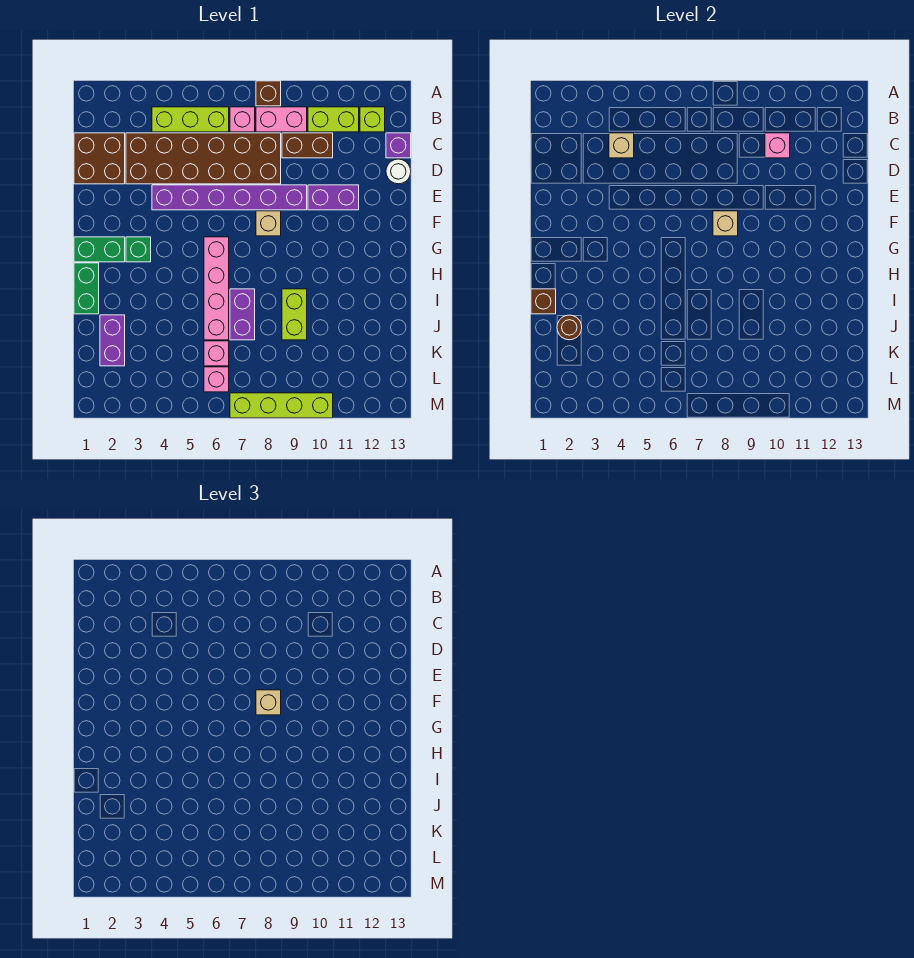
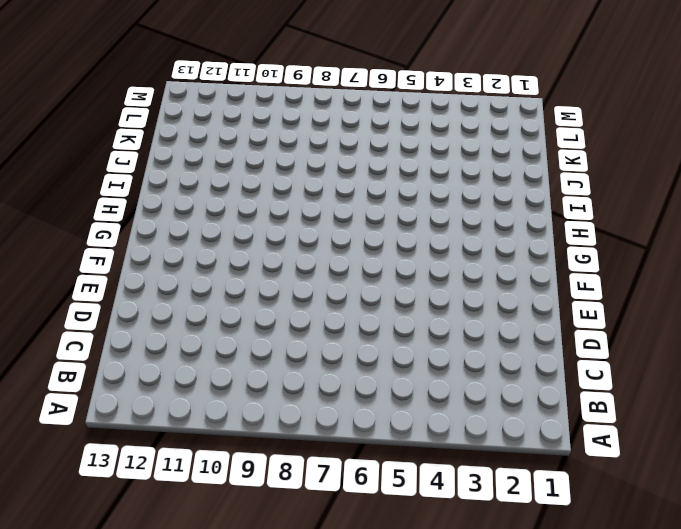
none -> brown brick A8 level 1
none -> lime brick B4:B6 level 1
none -> pink brick B7 level 1
none -> pink brick B8:B9 level 1

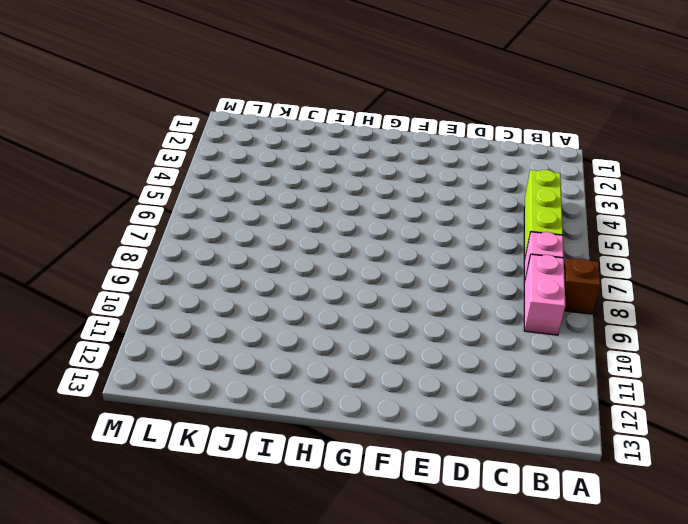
none -> lime brick B10:B11 level 1
none -> lime brick B12 level 1
none -> brown brick C1:D2 level 1
none -> brown brick C3:D8 level 1

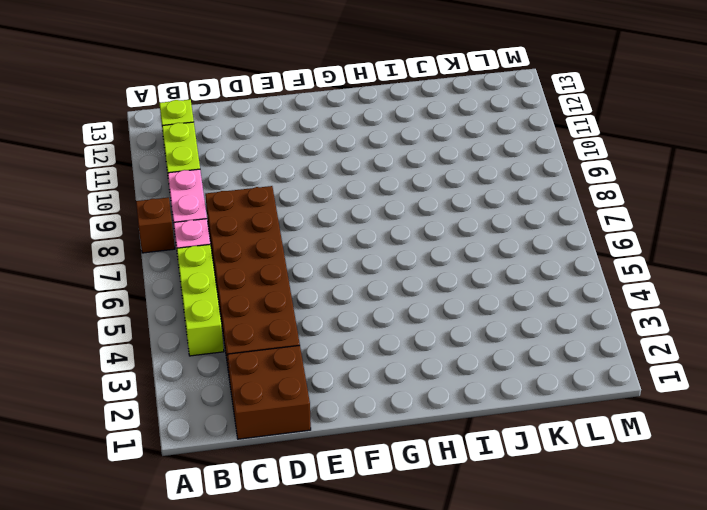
none -> brown brick C9:C10 level 1
none -> purple brick C13 level 1
none -> white round brick D13 level 1
none -> purple brick E4:E9 level 1

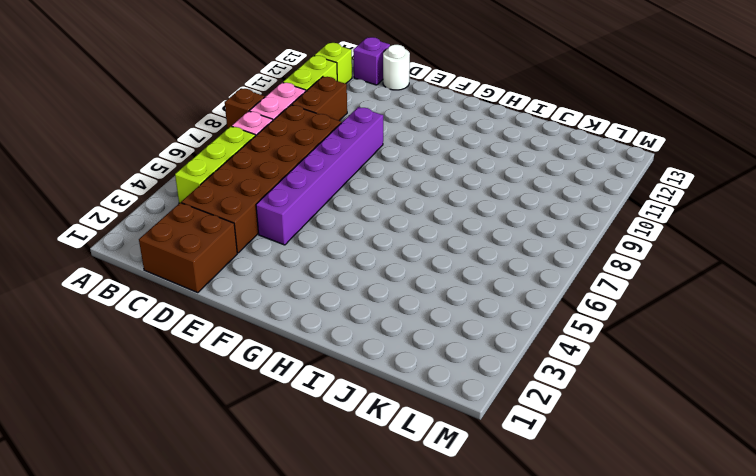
none -> purple brick E10:E11 level 1
none -> tan brick F8 level 1
none -> green brick G1:G2 level 1
none -> green brick G3 level 1

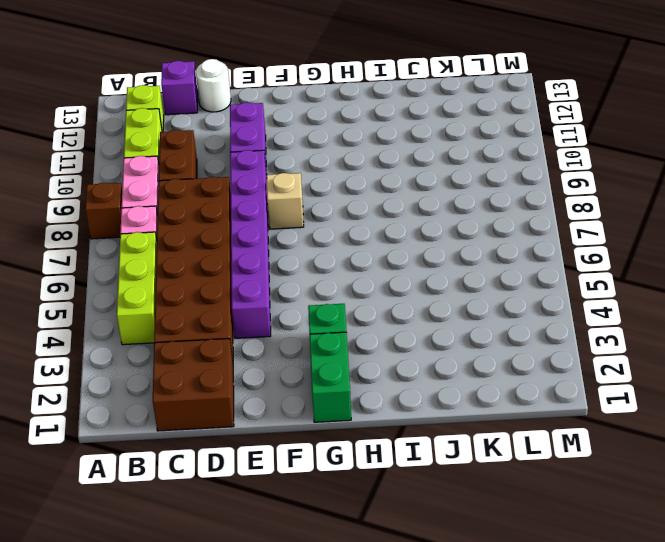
none -> pink brick G6:J6 level 1
none -> green brick H1:I1 level 1
none -> purple brick I7:J7 level 1
none -> lime brick I9:J9 level 1

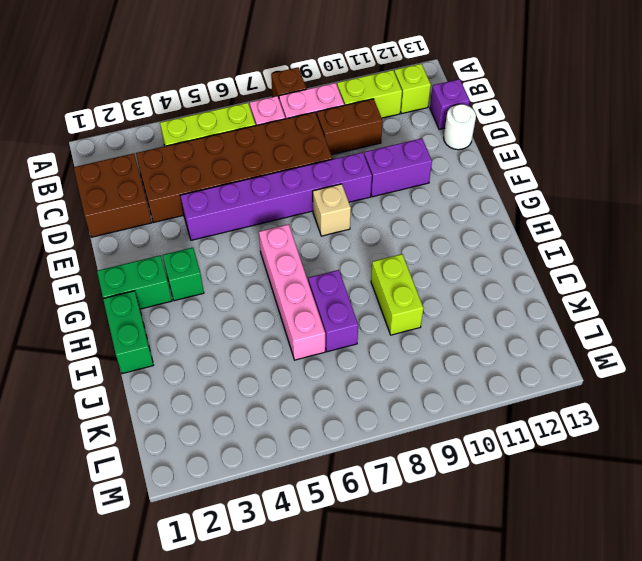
none -> purple brick J2:K2 level 1
none -> pink brick K6 level 1
none -> pink brick L6 level 1
none -> lime brick M7:M10 level 1

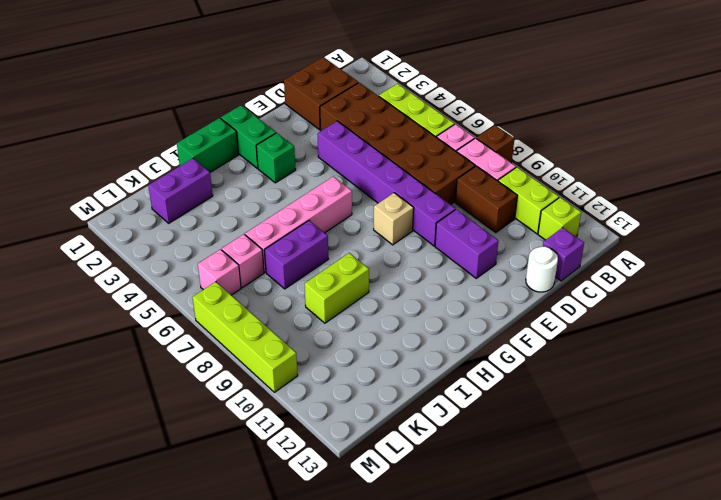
none -> tan brick C4 level 2
none -> pink brick C10 level 2
none -> tan brick F8 level 2
none -> brown brick I1 level 2

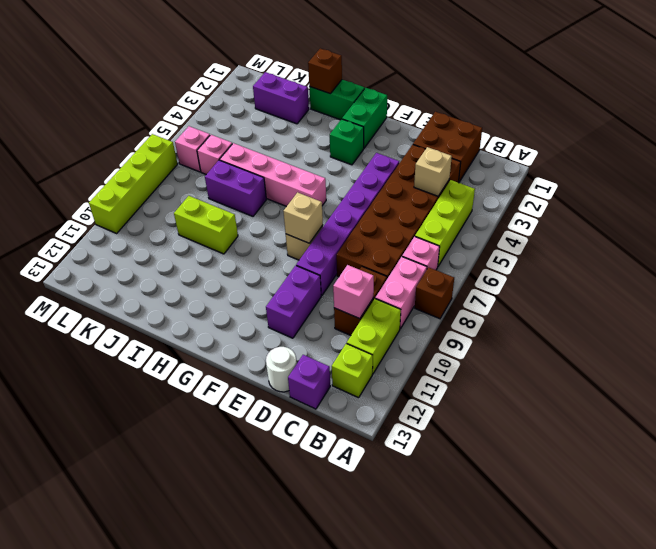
none -> brown round brick J2 level 2
none -> tan brick F8 level 3

